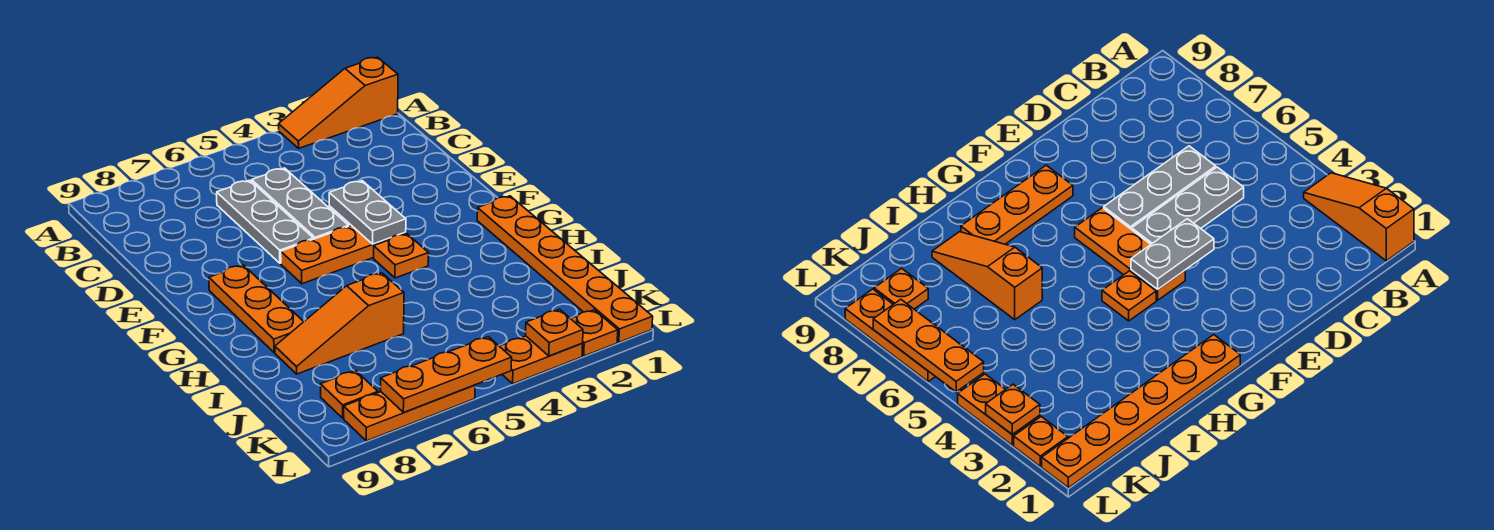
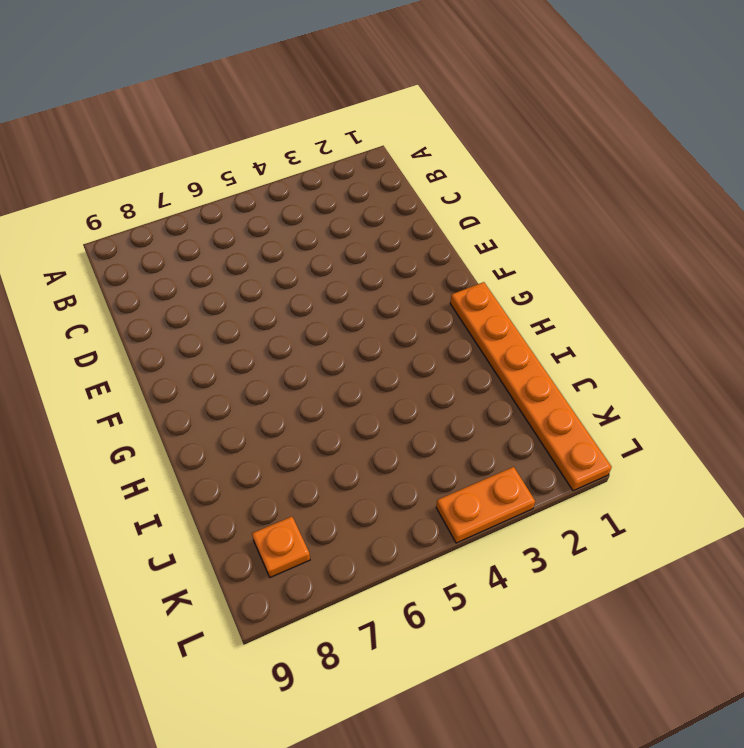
none -> orange slope A1:A3 level 1 top 1
none -> grey plate C5:E5 level 1
none -> grey plate C6:E6 level 1

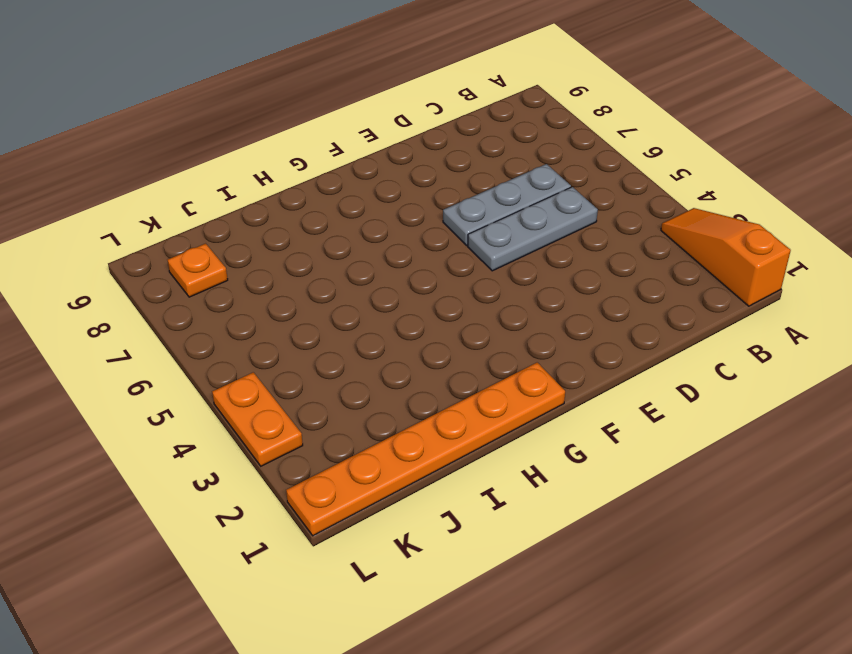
none -> orange plate F4:F6 level 1
none -> orange plate F8:H8 level 1
none -> orange plate G4 level 1

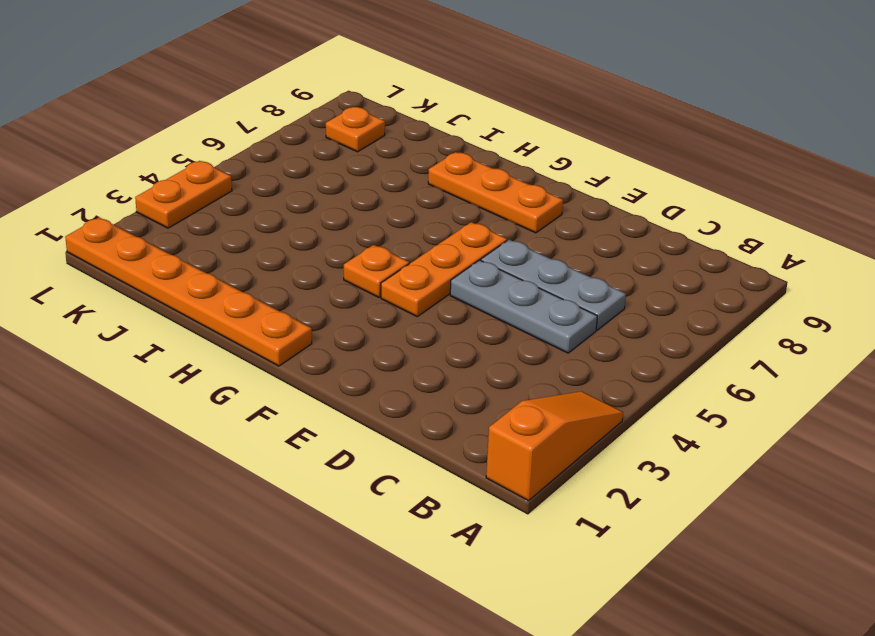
none -> orange slope I6:I8 level 1 top 6
none -> orange plate L2 level 1
none -> orange plate L6:L8 level 1

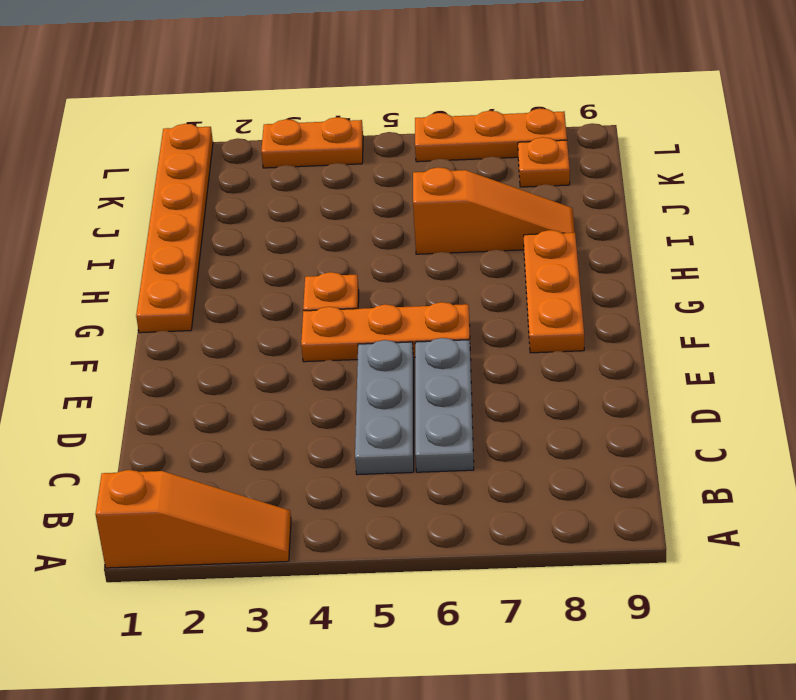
none -> orange plate L2 level 1
none -> grey plate E4:F4 level 2
none -> orange plate L3 level 2

